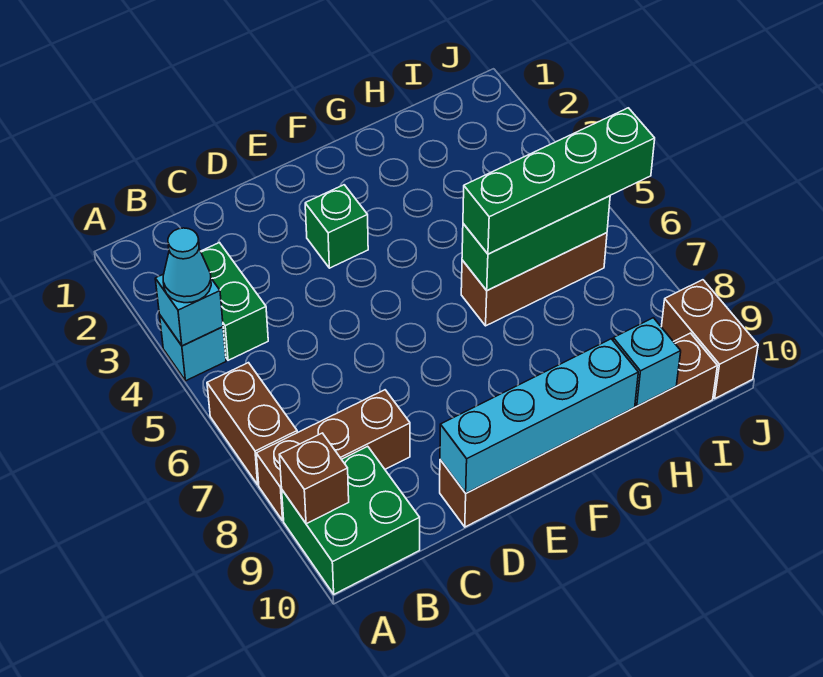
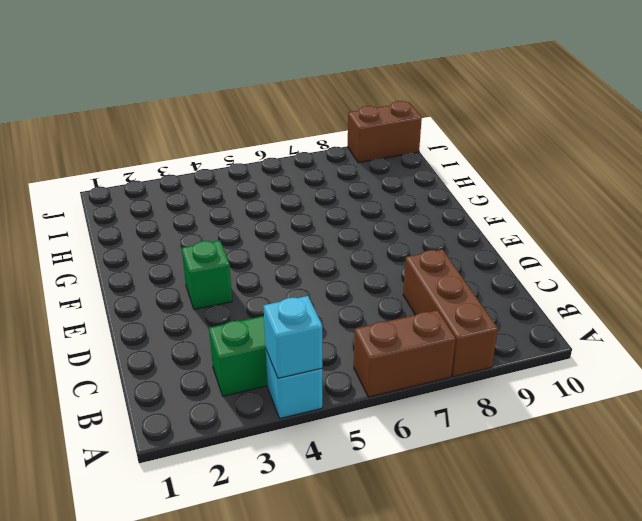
none -> green brick A9:B10 level 1
none -> brown brick D10:I10 level 1
none -> brown brick G6:I6 level 1

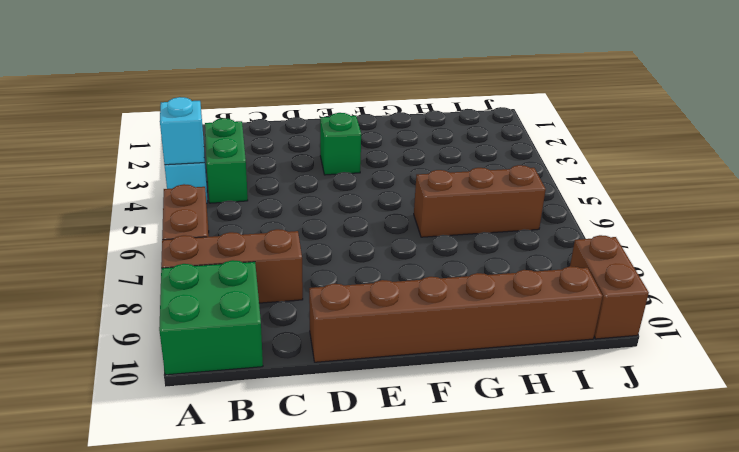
none -> brown brick A9 level 2
none -> cyan brick D10:G10 level 2
none -> green brick G6:I6 level 2

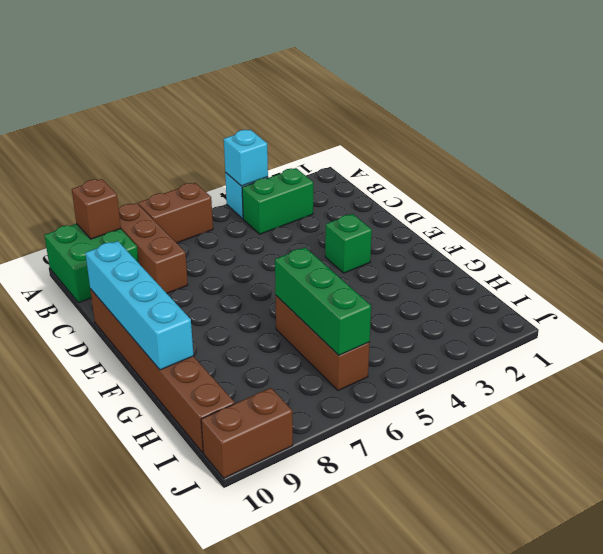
none -> cyan brick H10 level 2
none -> cyan cone A4 level 3
none -> green brick G6:J6 level 3

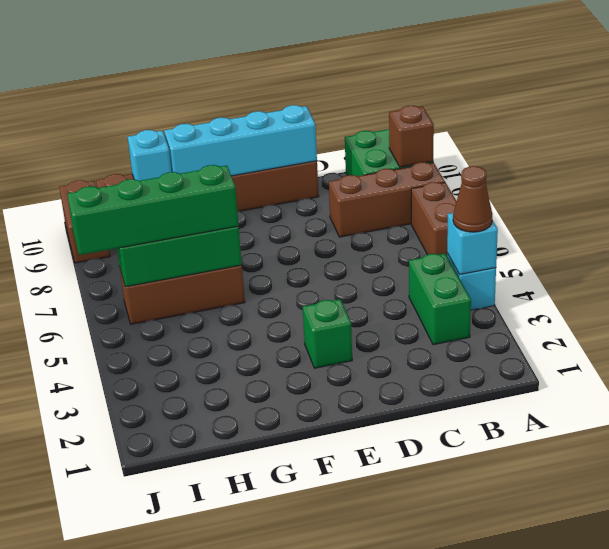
brown cone A4 level 3 -> cyan cone A4 level 3

